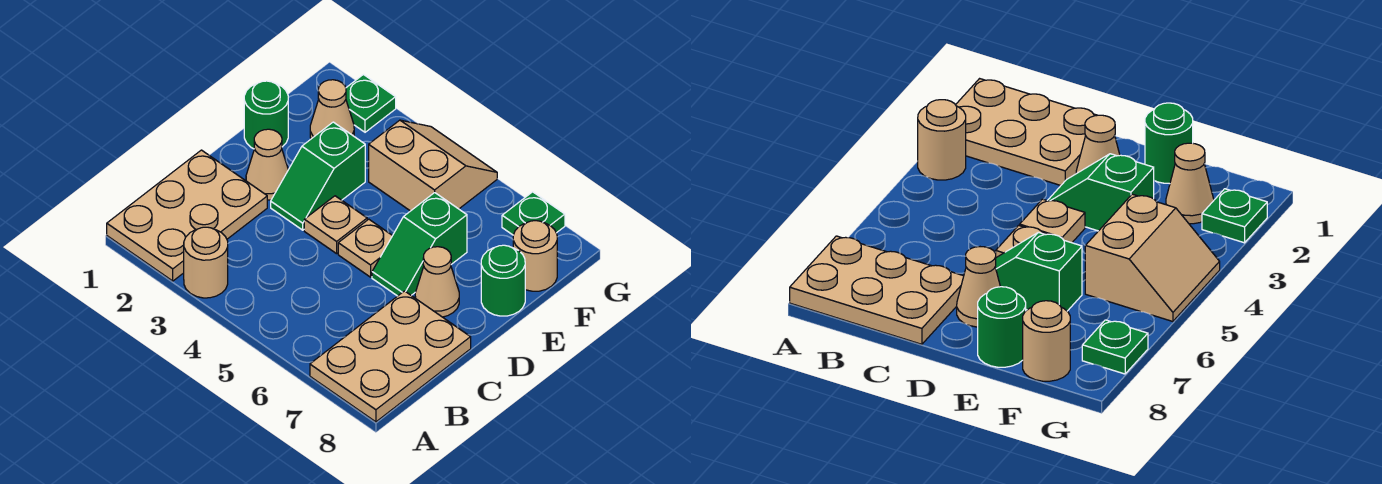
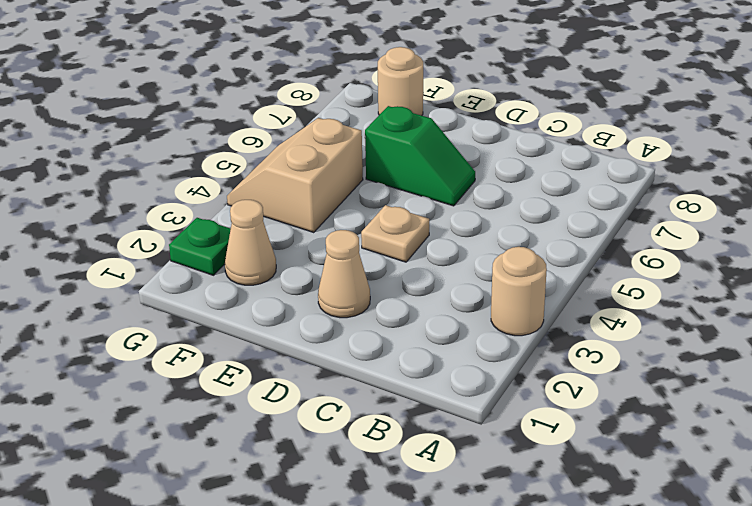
none -> tan plate A1:C2 level 1
none -> tan plate A7:C8 level 1
none -> green slope D3:E3 level 1 top E

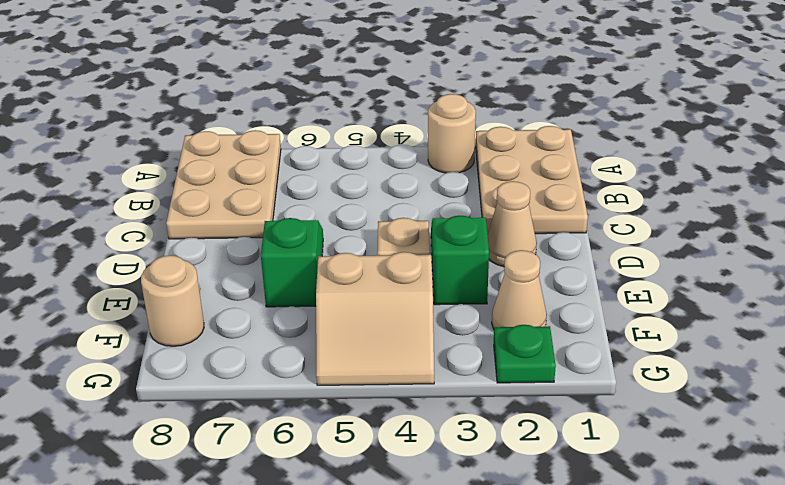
none -> tan plate D5 level 1
none -> tan cone D7 level 1
none -> green round brick E1 level 1

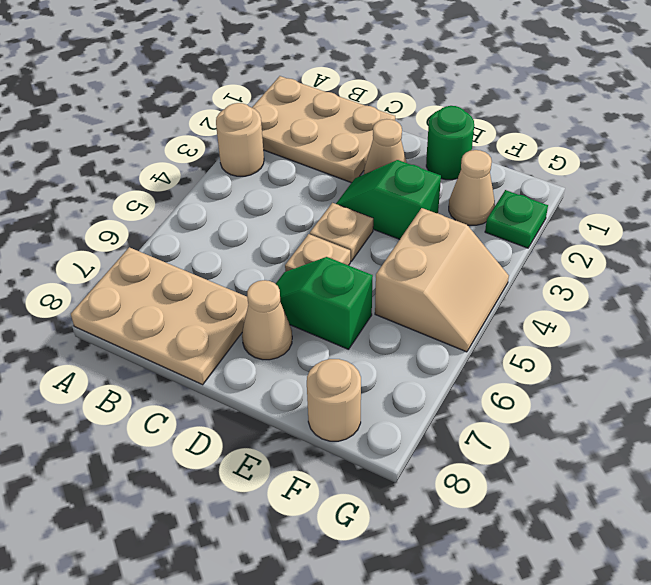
none -> green round brick E8 level 1
none -> green plate G7 level 1

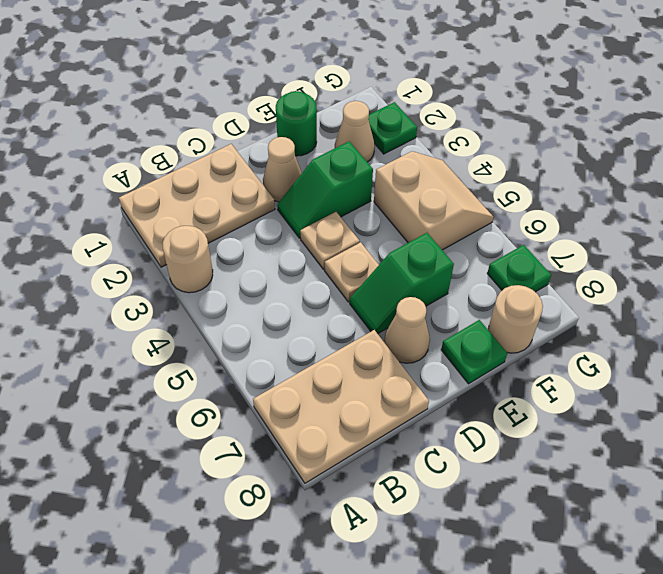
green plate E8 level 1 -> green round brick E8 level 1

